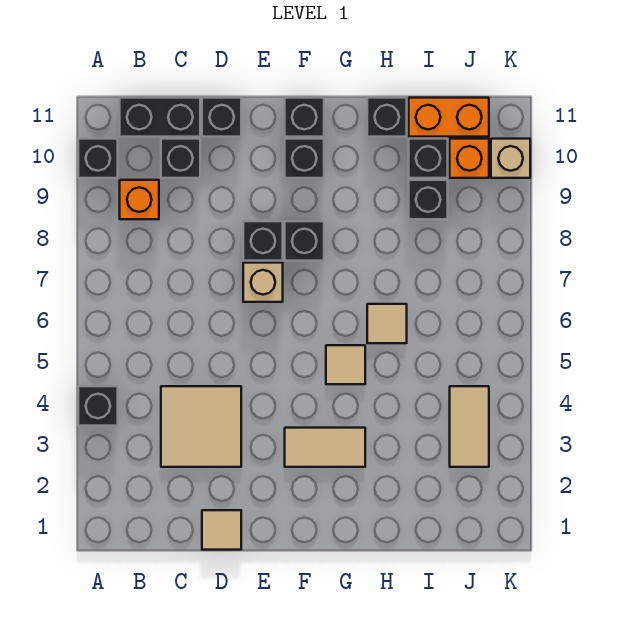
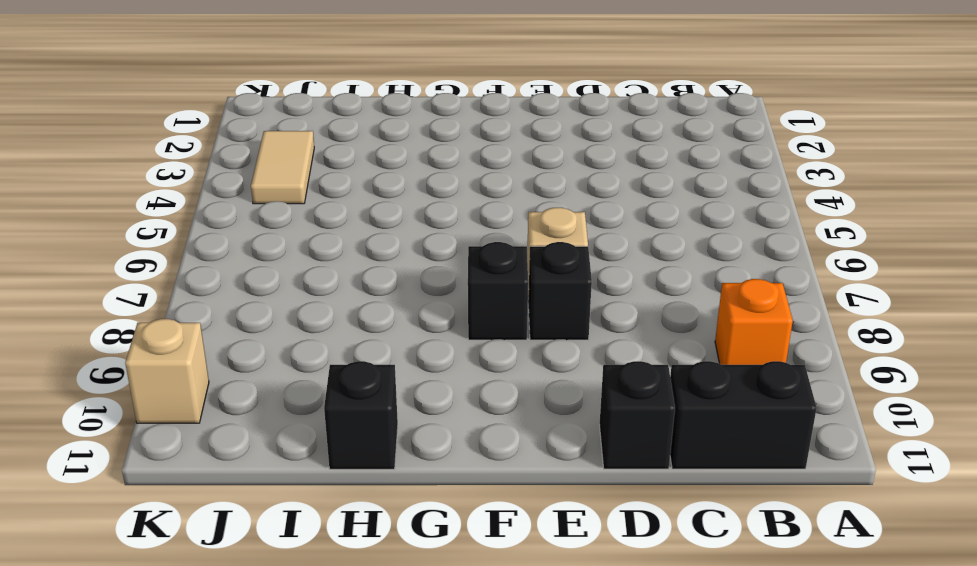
none -> black brick A4 level 1
none -> black brick A10 level 1
none -> tan tile C3:D4 level 1

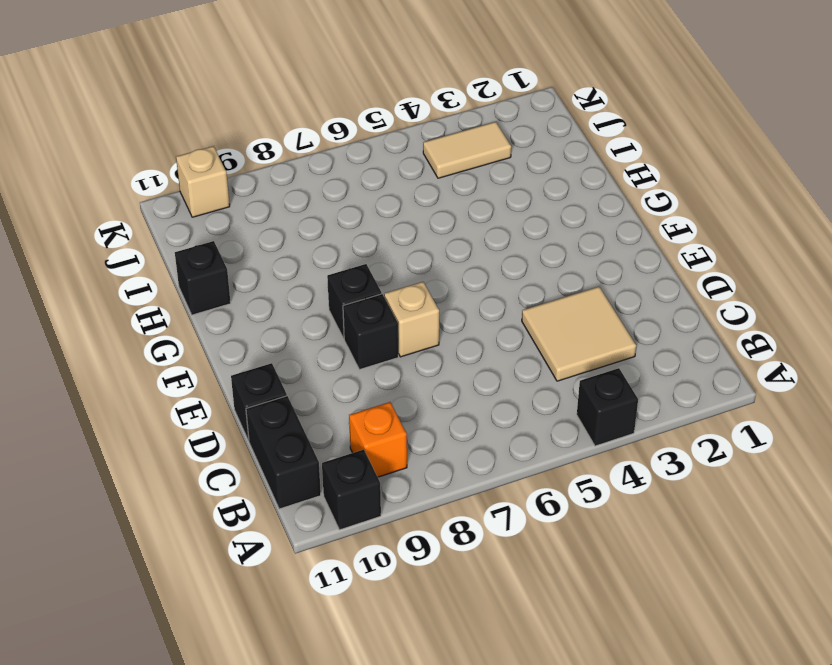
none -> black brick C10 level 1
none -> tan tile D1 level 1
none -> tan tile F3:G3 level 1

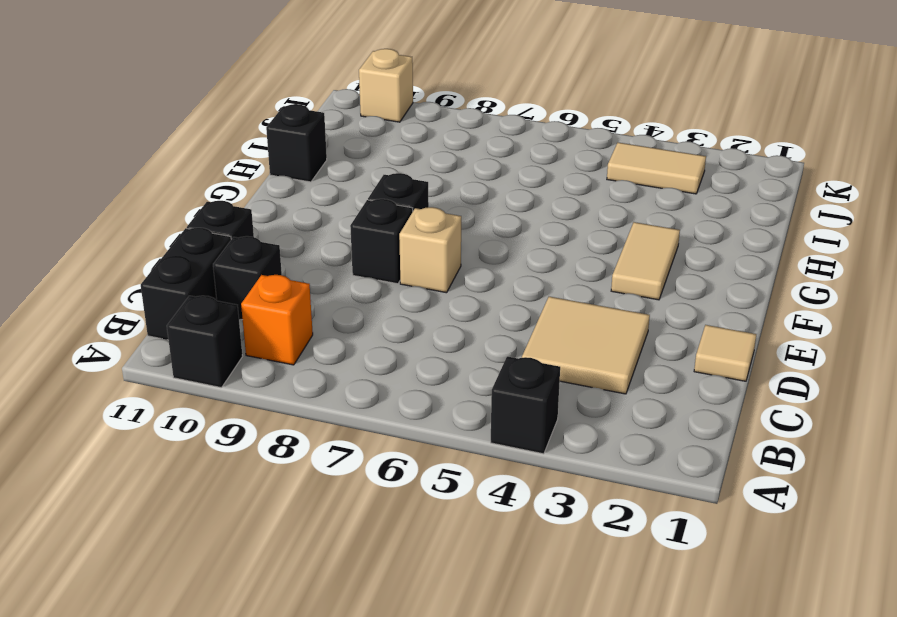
none -> black brick F10 level 1
none -> black brick F11 level 1
none -> tan tile G5 level 1

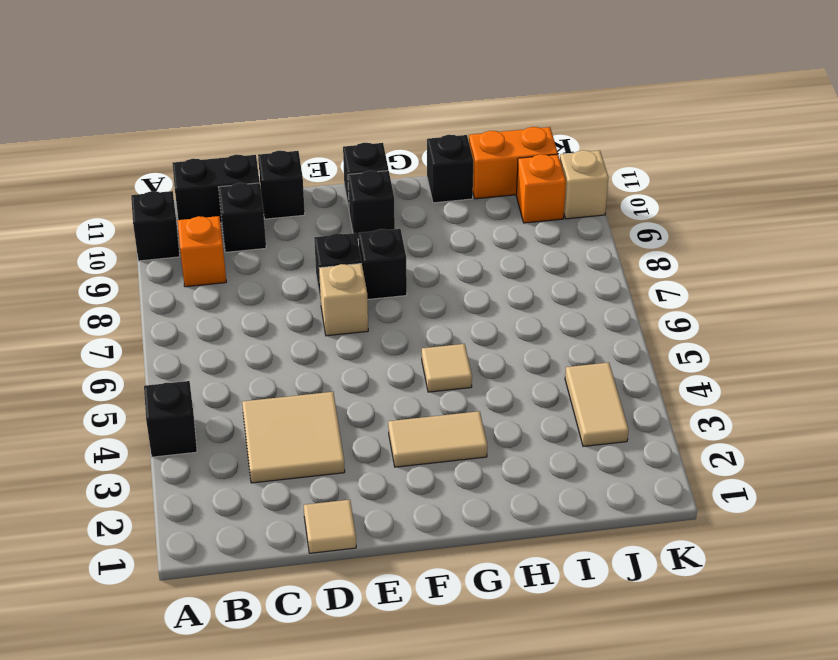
none -> tan tile H6 level 1
none -> black brick I9 level 1
none -> black brick I10 level 1

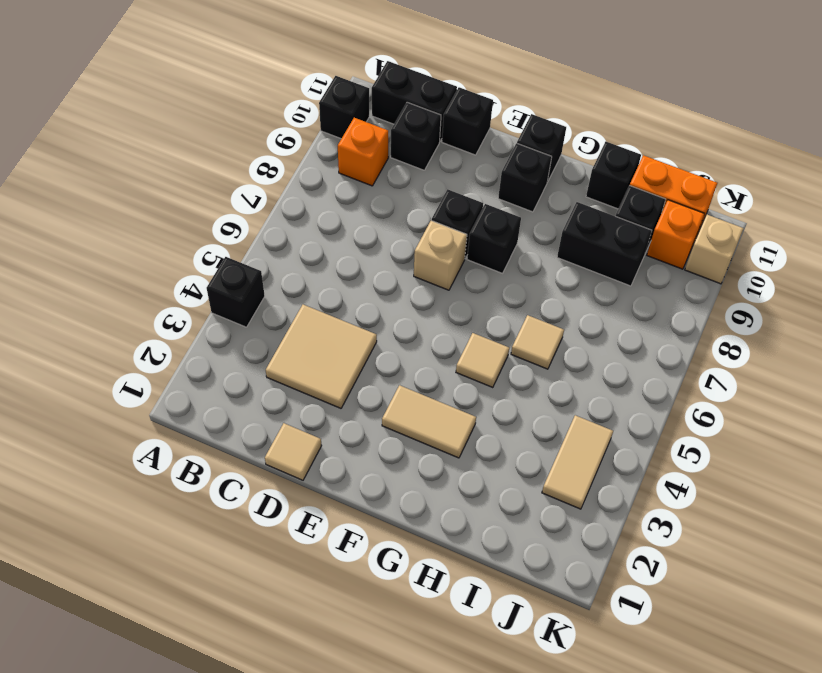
black brick H9:I9 level 1 -> black brick I9 level 1

